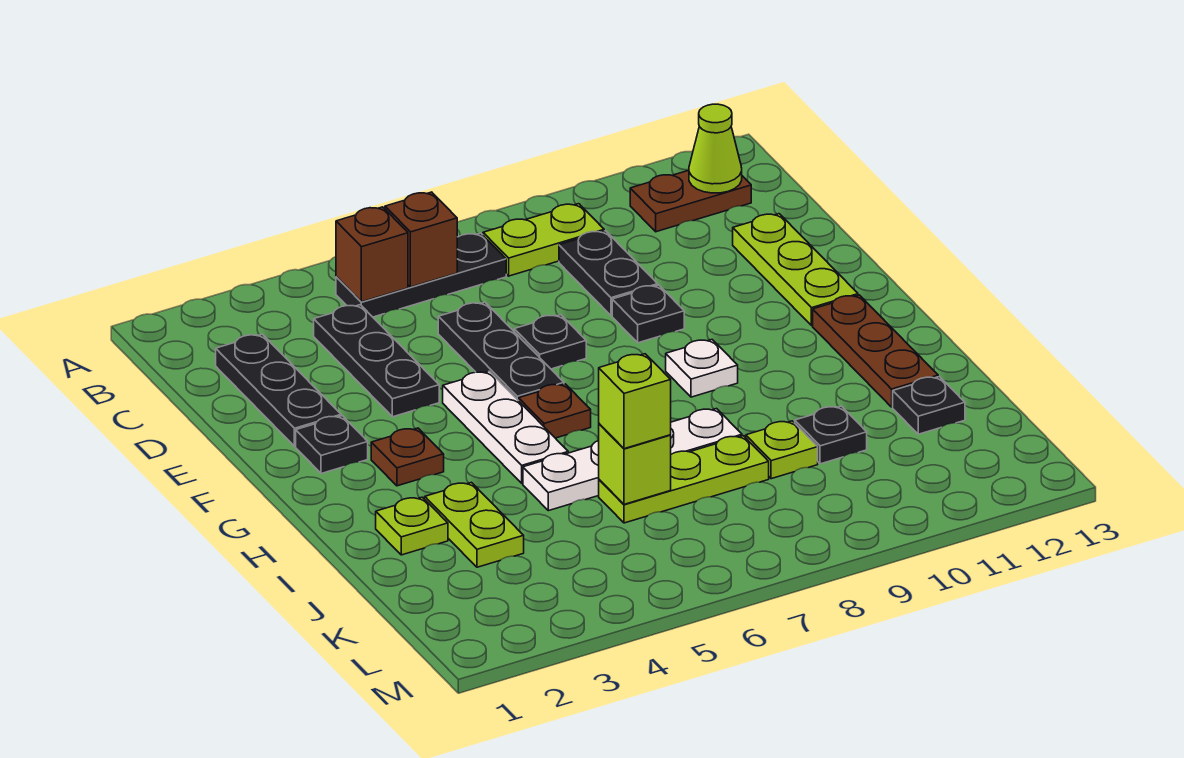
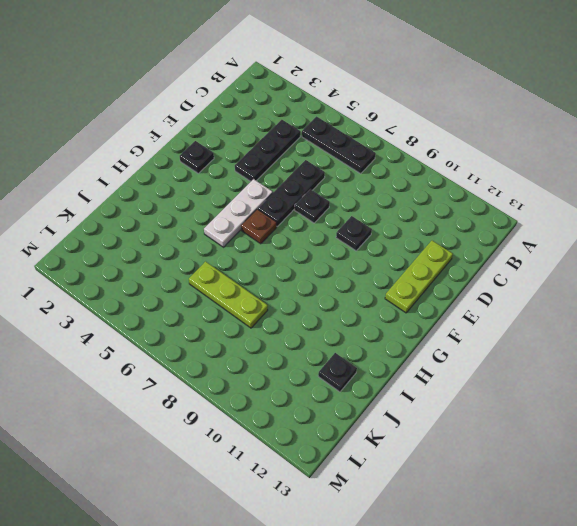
none -> lime plate B8:B9 level 1
none -> brown plate B11:B12 level 1
none -> black plate C2:E2 level 1

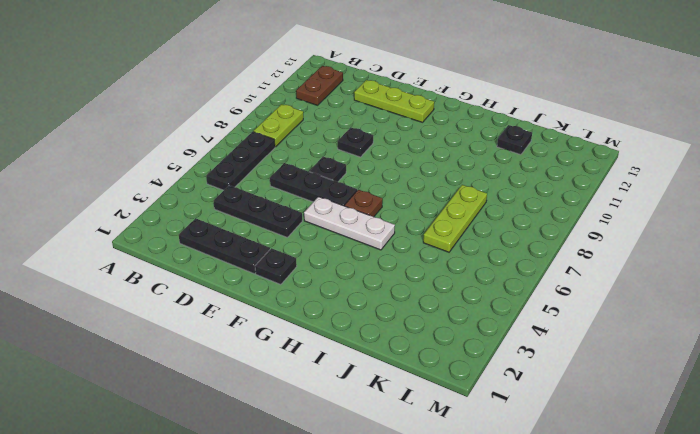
none -> black plate C9:D9 level 1
none -> brown plate G3 level 1
none -> white plate G9 level 1

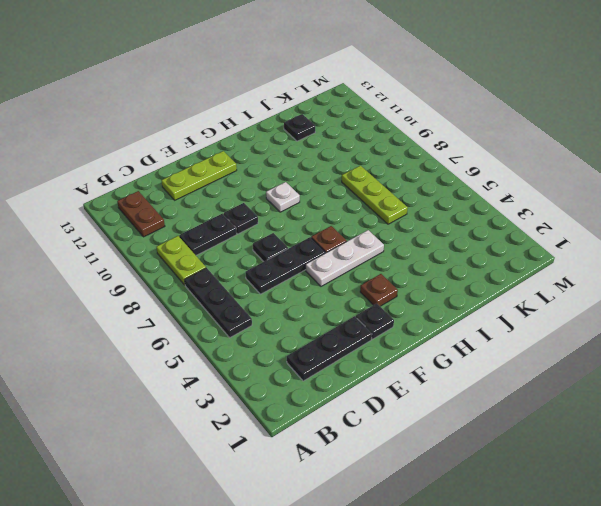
none -> black plate C4:E4 level 1
none -> brown plate G12:I12 level 1
none -> lime plate I2 level 1

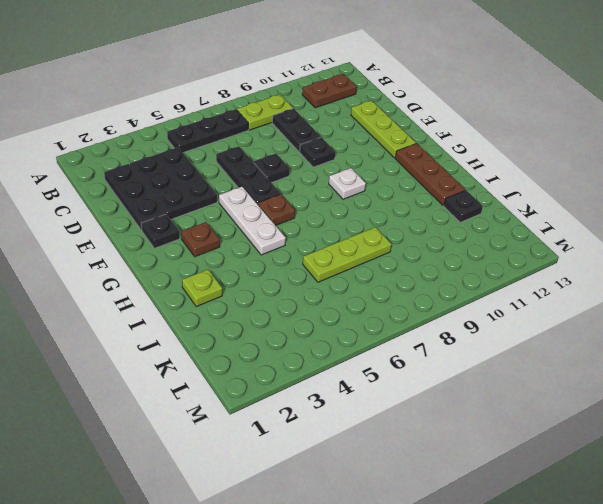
black plate C3:E4 level 1 -> black plate C4:E4 level 1
none -> lime plate I3:J3 level 1
none -> white plate I5:I8 level 1
none -> lime plate J9 level 1

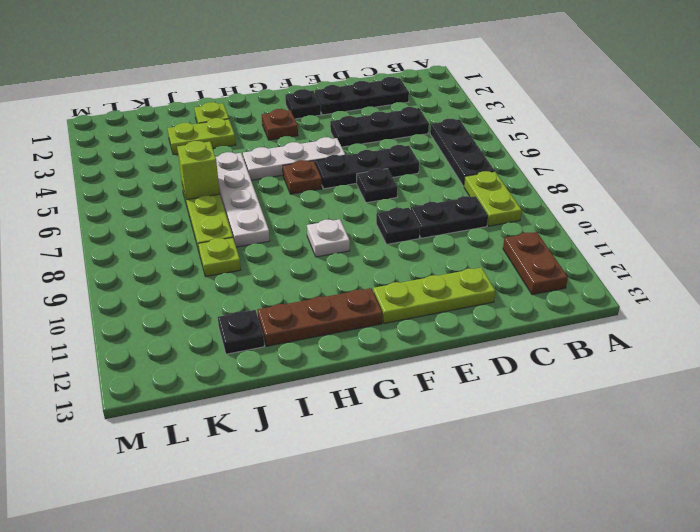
none -> black plate J10 level 1
none -> brown brick B5 level 2
none -> brown brick B6 level 2

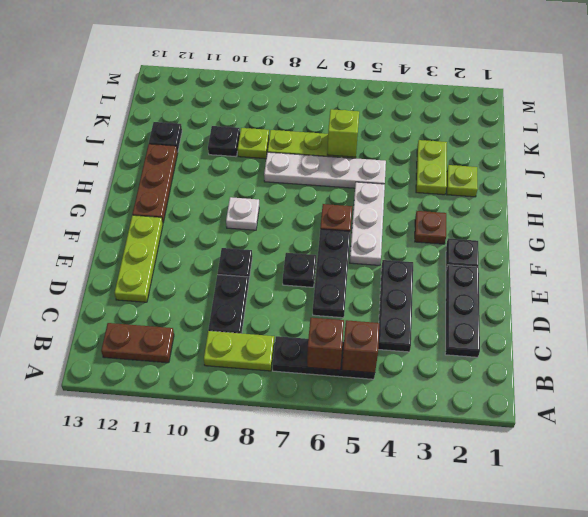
none -> lime cone B12 level 2
none -> lime brick J6 level 3

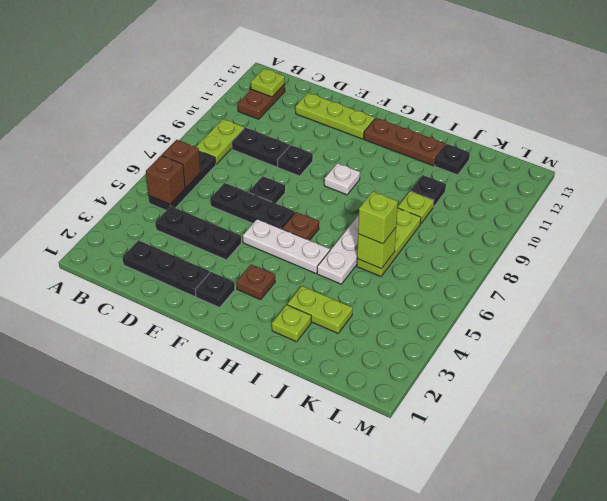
lime plate B12 level 2 -> lime cone B12 level 2

